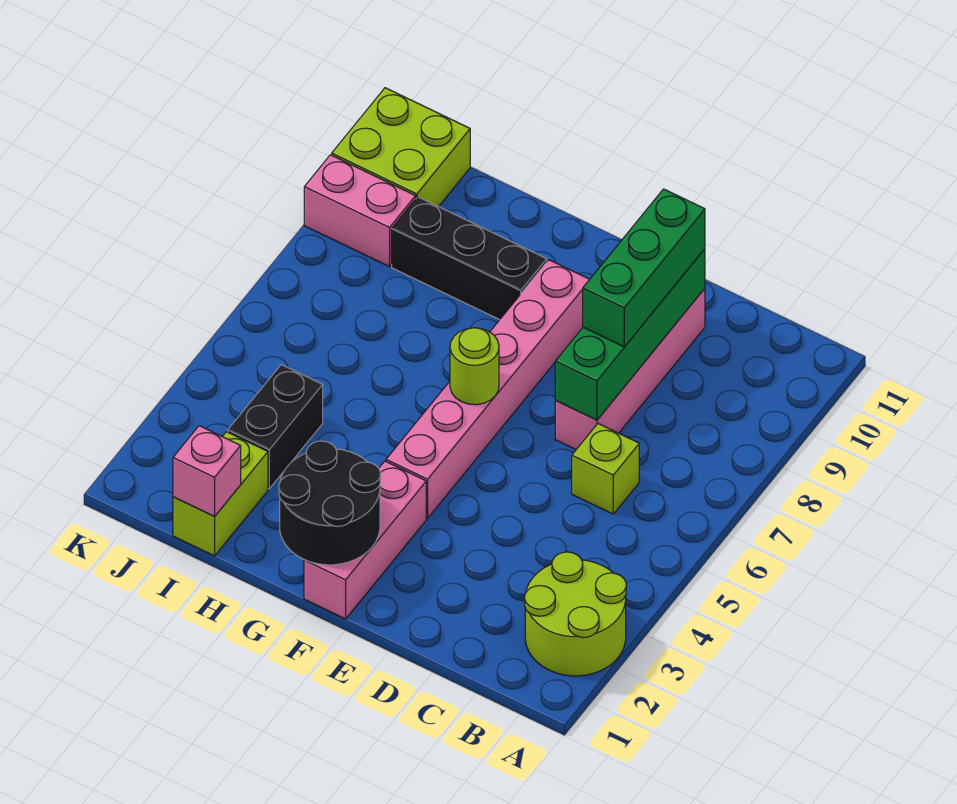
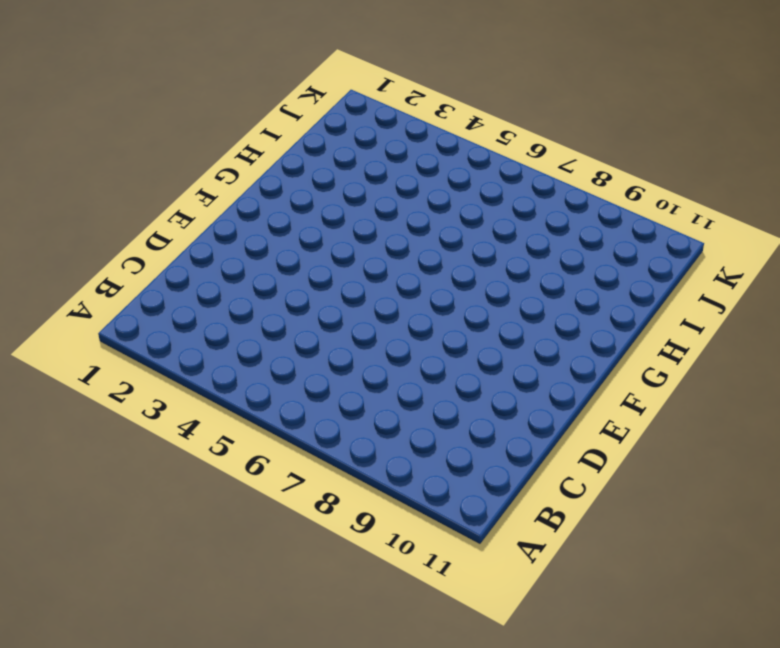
none -> lime round brick A2:B3 level 1
none -> lime brick C6 level 1
none -> pink brick D7:D10 level 1

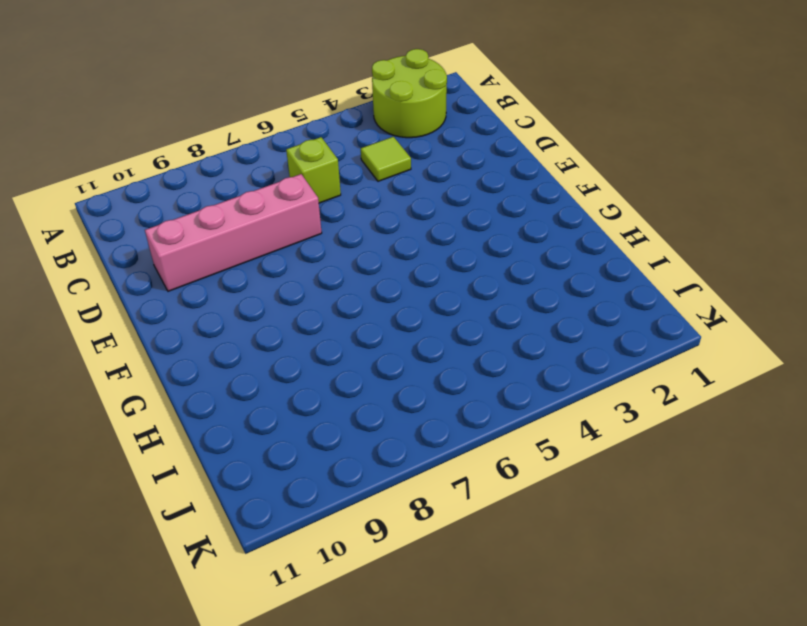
lime tile C4 level 1 -> none
none -> pink brick F1:F3 level 1
none -> pink brick F4:F9 level 1
none -> black brick G9:I9 level 1

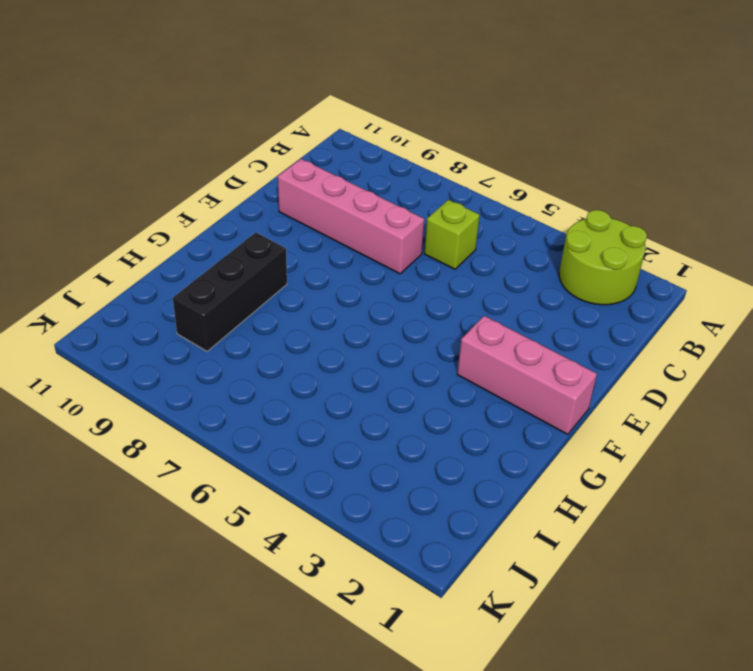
none -> pink brick F4:F9 level 1
none -> lime brick I1:I2 level 1
none -> black brick I3:I4 level 1

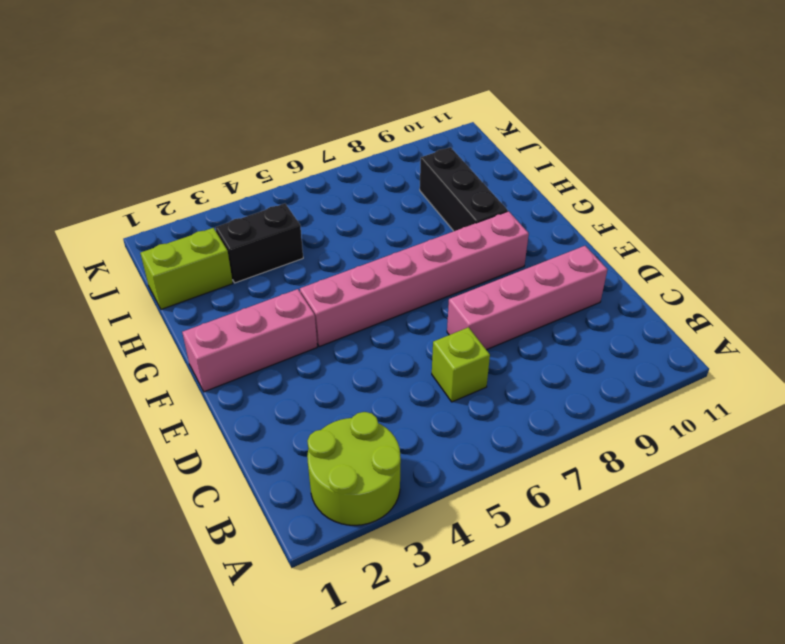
none -> pink brick J9:K9 level 1
none -> lime brick J10:K11 level 1
none -> green brick D7:D10 level 2

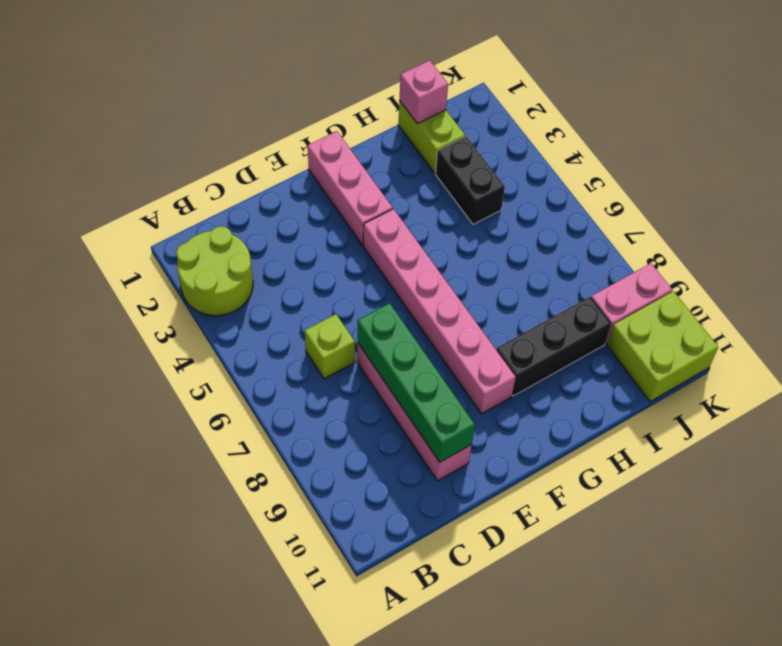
none -> black round brick F1:G2 level 2
none -> lime round brick F6 level 2
none -> green brick D8:D10 level 3

